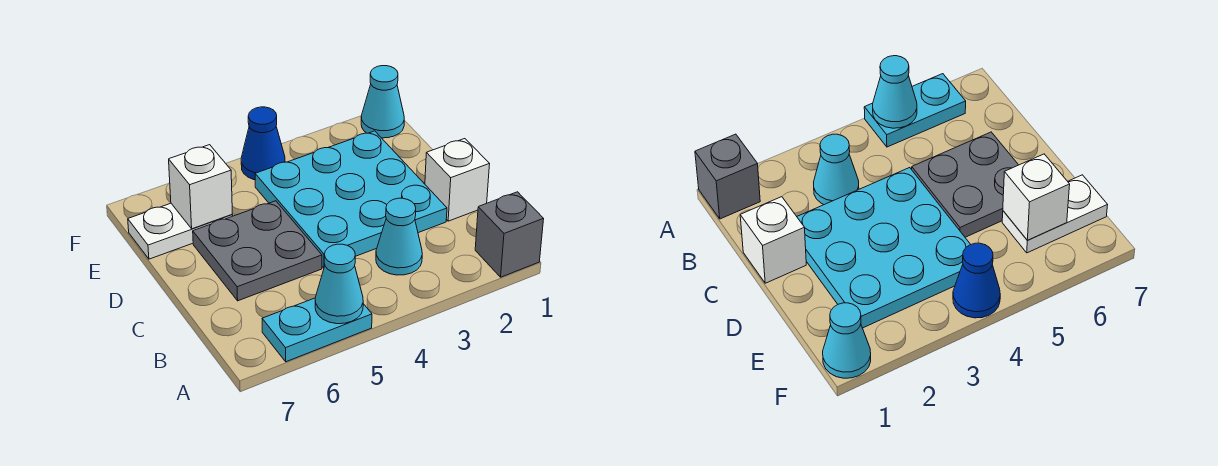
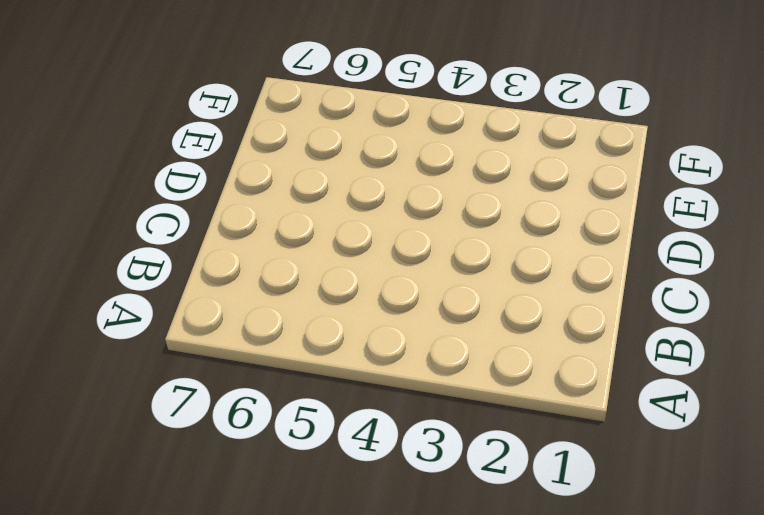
none -> grey brick A1 level 1
none -> cyan plate A5:A6 level 1

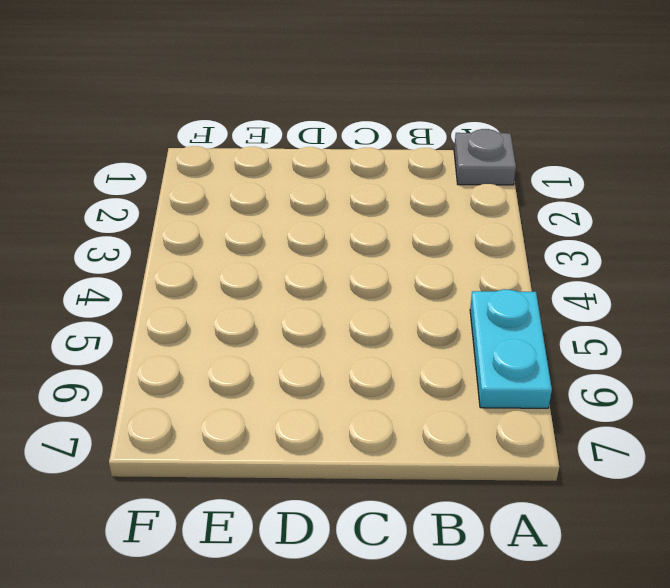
grey plate A1 level 1 -> grey brick A1 level 1
none -> cyan cone B3 level 1
none -> white brick C1 level 1

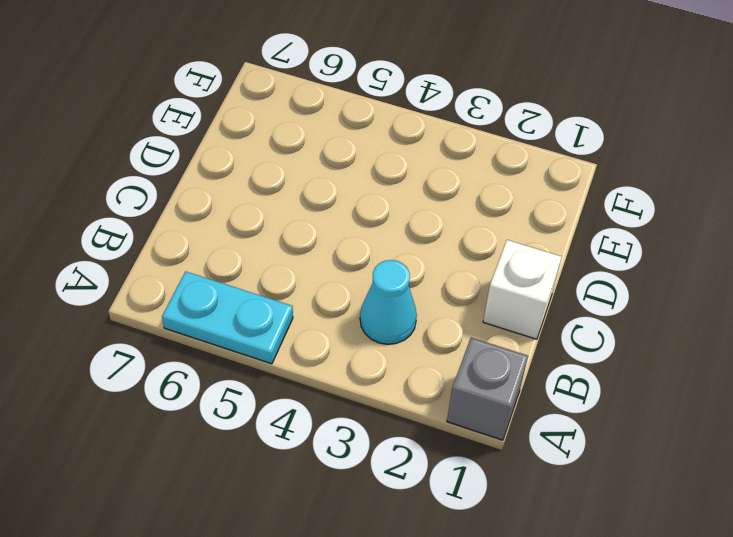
none -> cyan plate C2:E4 level 1
none -> grey plate C5:D6 level 1

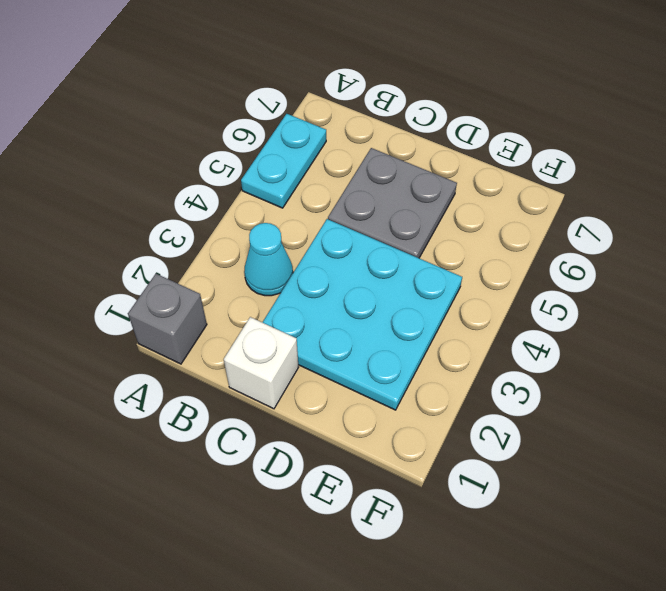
none -> white plate E6:E7 level 1
none -> cyan cone F1 level 1

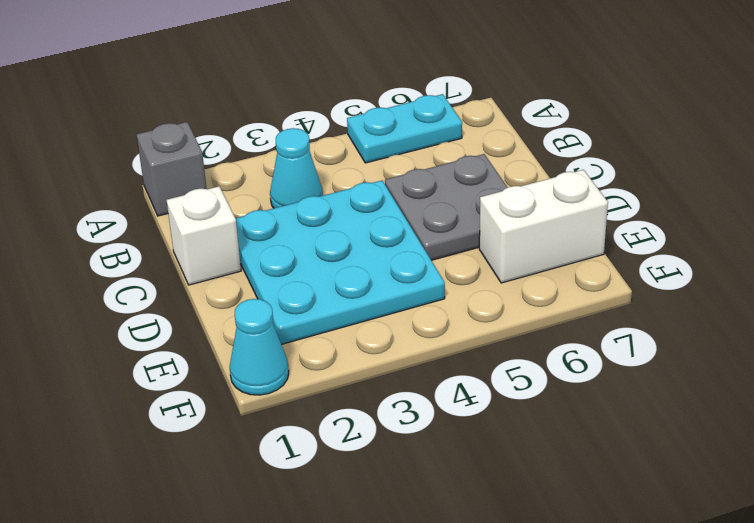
white brick E6:E7 level 1 -> white plate E6:E7 level 1
none -> blue cone F4 level 1
none -> cyan cone A5 level 2

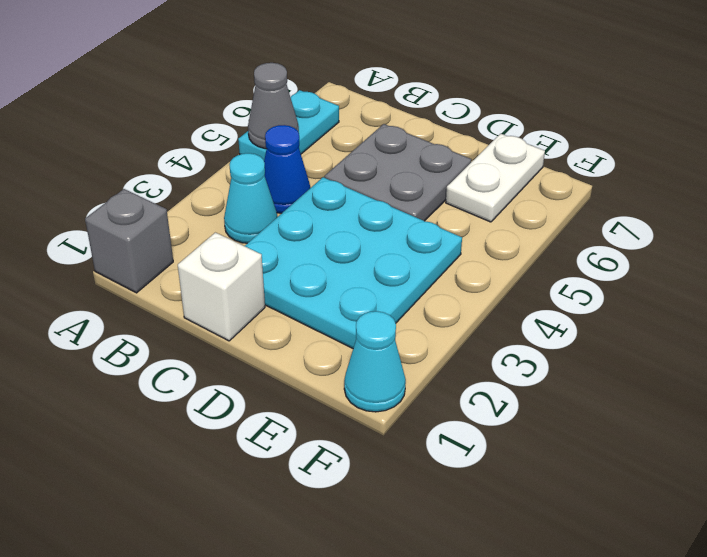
grey cone A5 level 2 -> cyan cone A5 level 2
blue cone B4 level 1 -> blue cone F4 level 1
none -> white brick E6 level 2

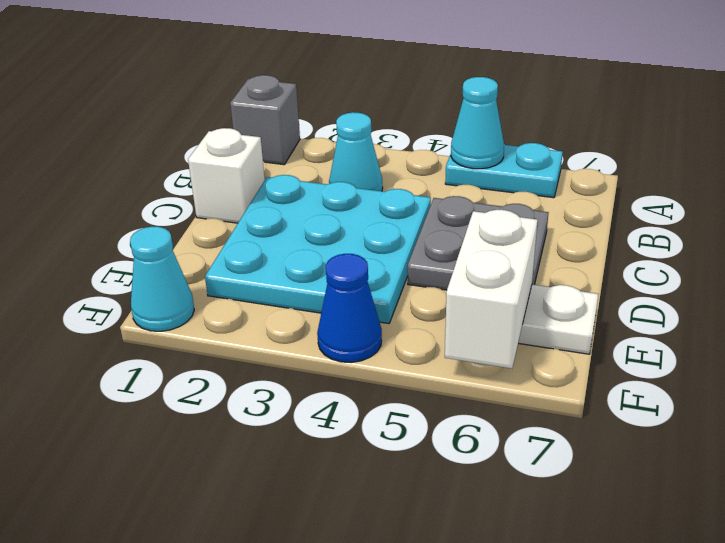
white brick E6:F6 level 2 -> white brick E6 level 2

